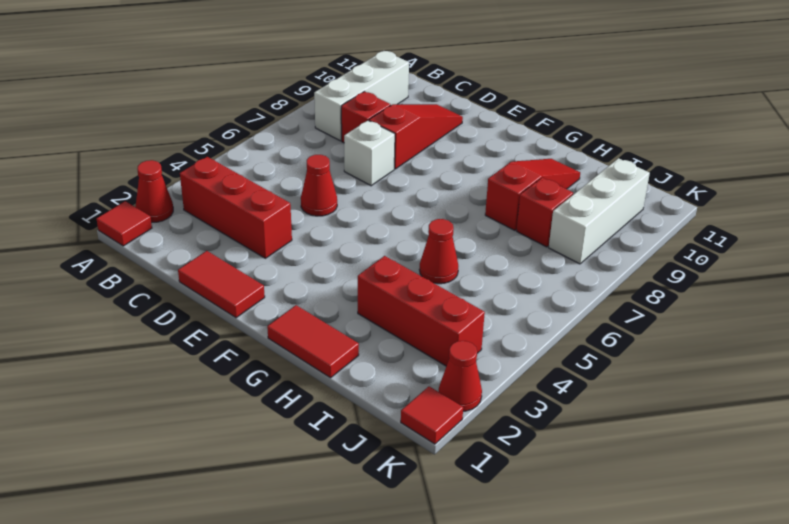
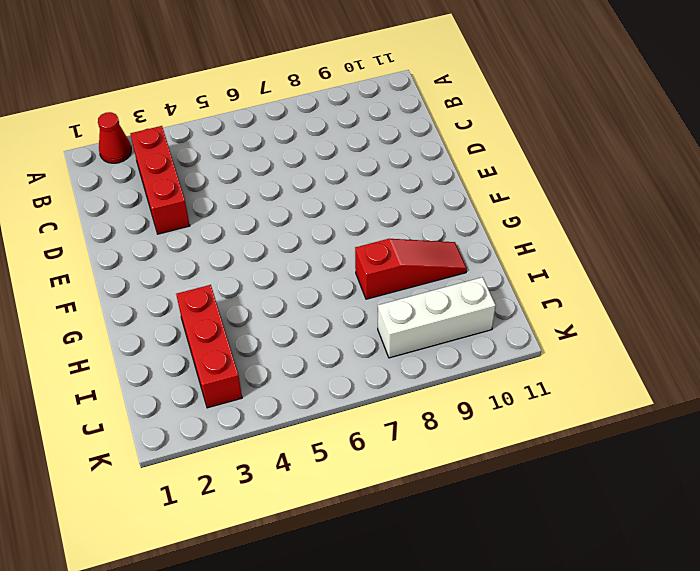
none -> red tile A1 level 1
none -> white brick B8:B10 level 1
none -> red brick C8 level 1

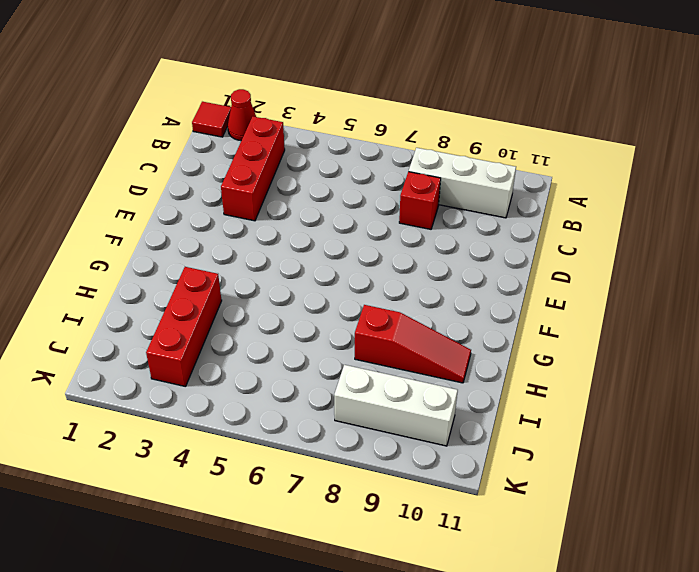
none -> red tile D1:E1 level 1
none -> red cone D5 level 1
none -> white brick D7 level 1

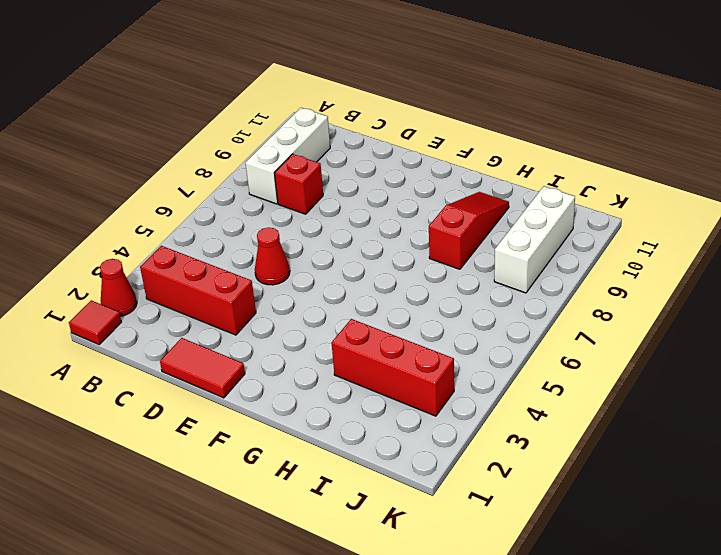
none -> white brick D7 level 1
none -> red slope D8:D10 level 1 top 8
none -> red tile G1:H1 level 1

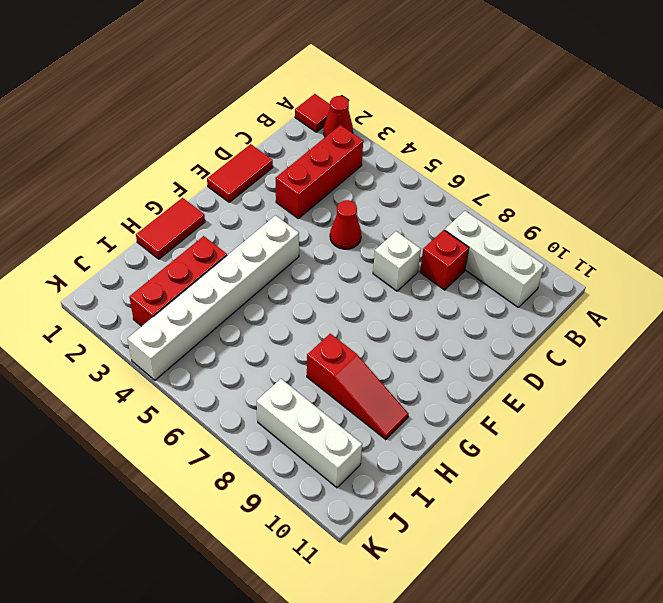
white brick F4:K4 level 1 -> none
none -> red slope D8:D10 level 1 top 8
none -> red cone H5 level 1
none -> red brick I8 level 1

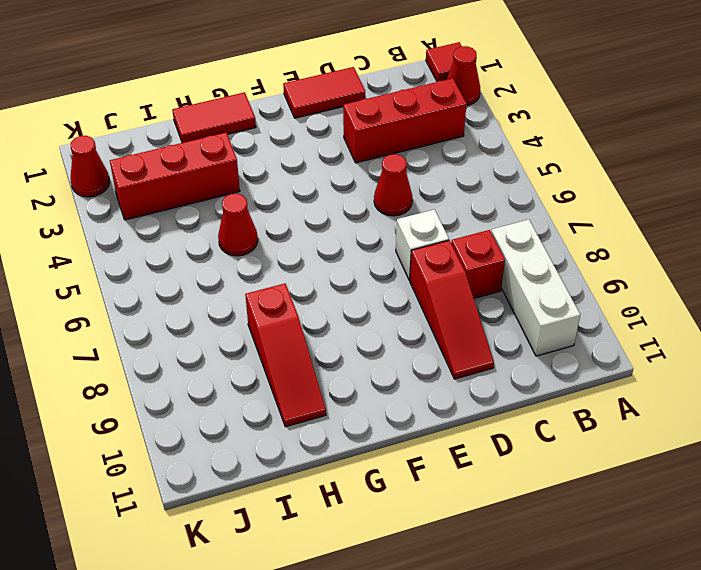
none -> red brick I8 level 1
none -> white brick J8:J10 level 1
none -> red tile K1 level 1

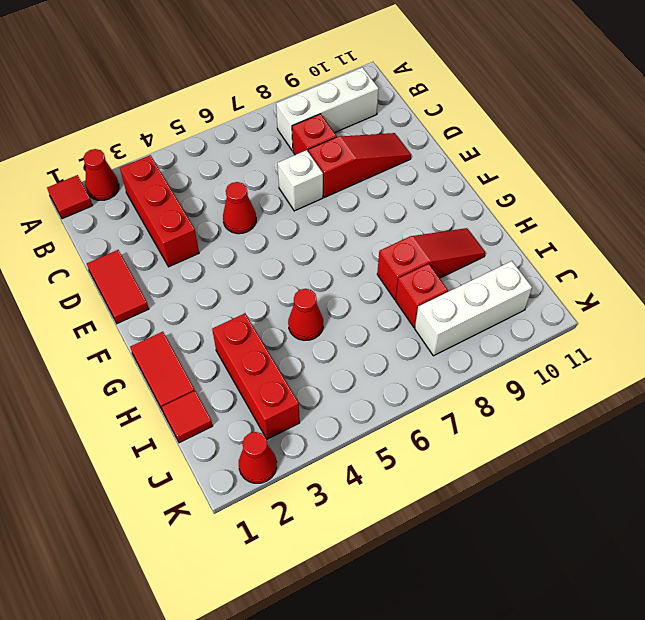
red tile I1 level 1 -> red tile K1 level 1

